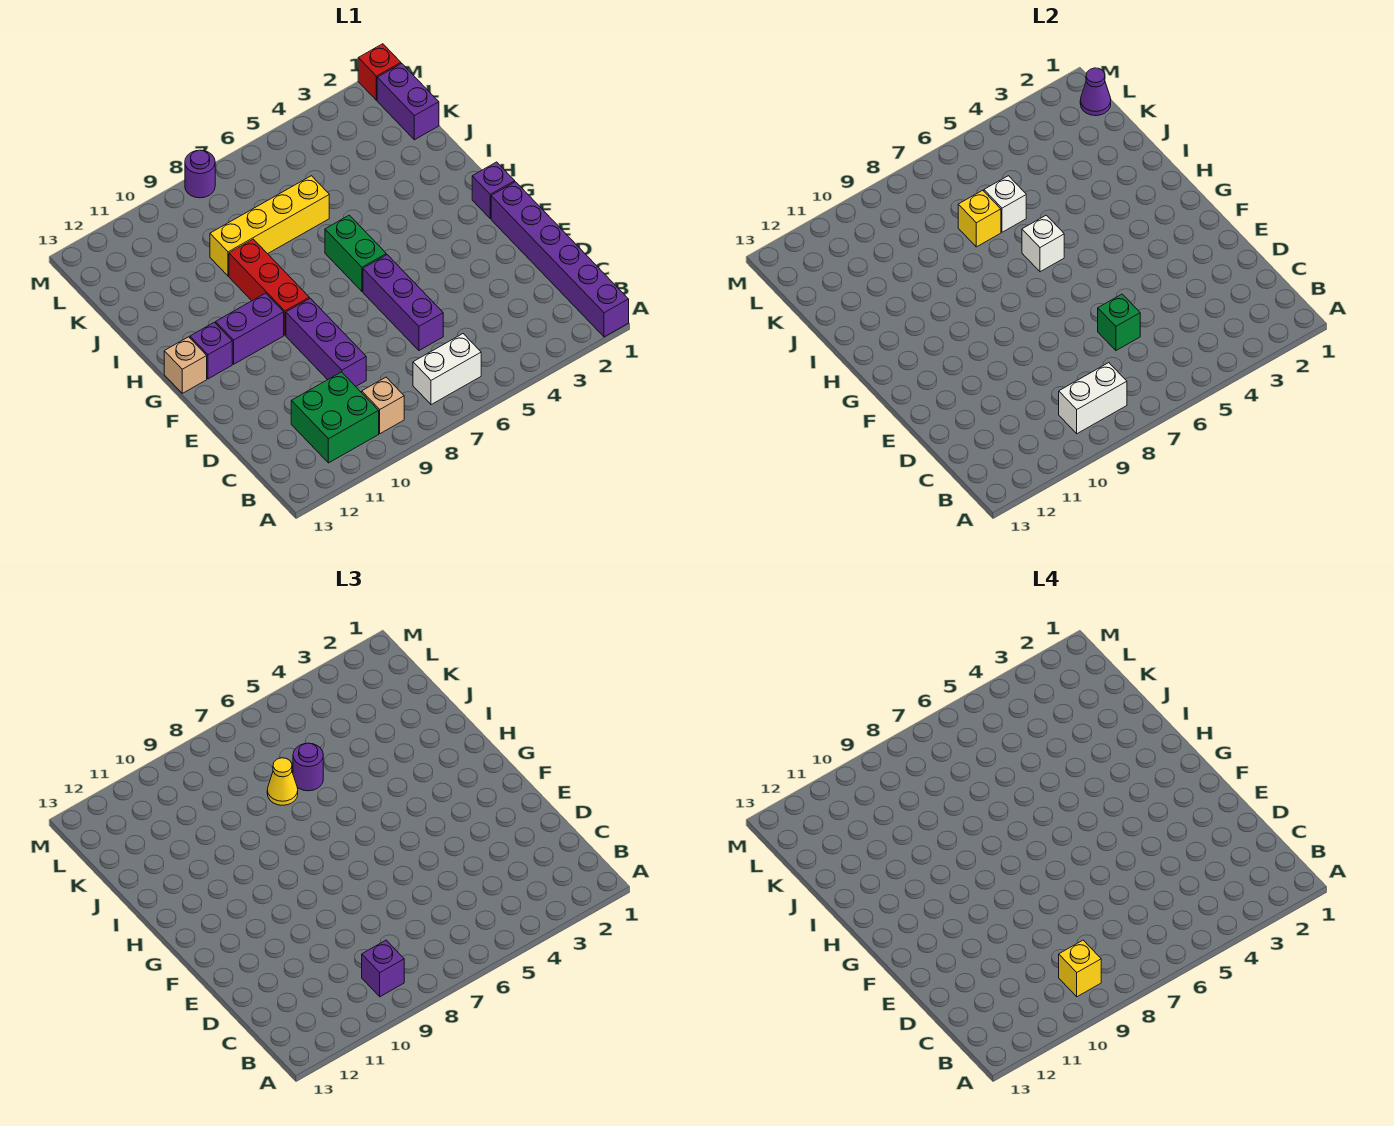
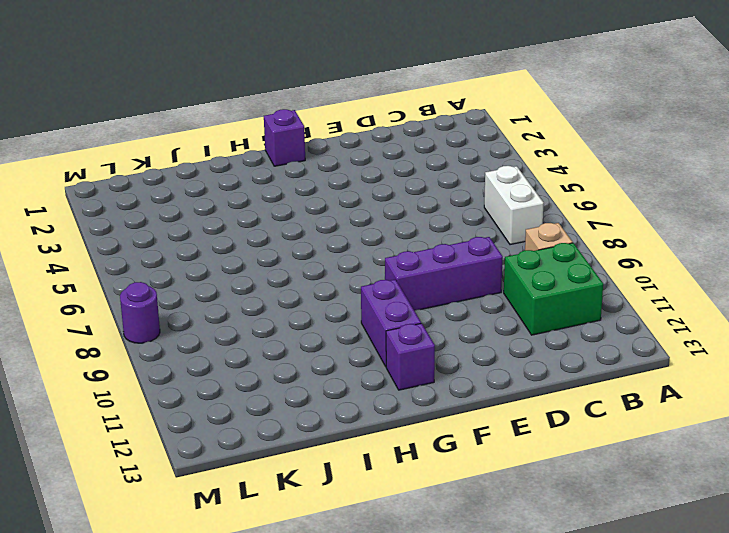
none -> purple brick A1:F1 level 1
none -> purple brick D6:F6 level 1
none -> green brick G6:H6 level 1

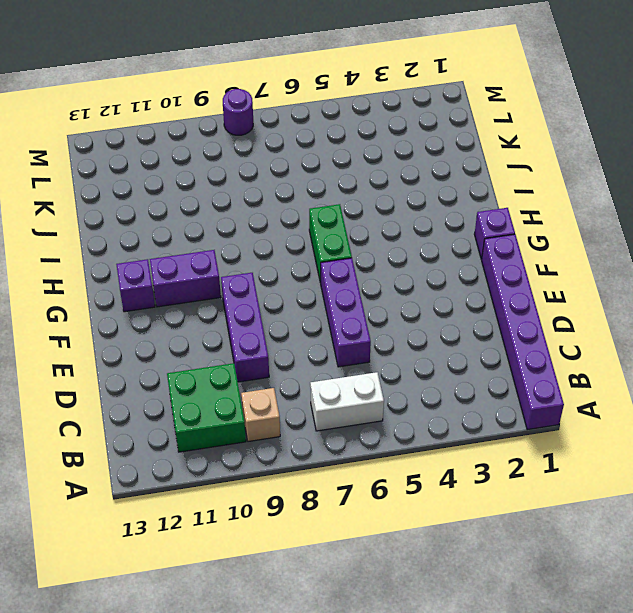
none -> red brick G9:I9 level 1
none -> tan brick G13 level 1
none -> yellow brick J6:J9 level 1

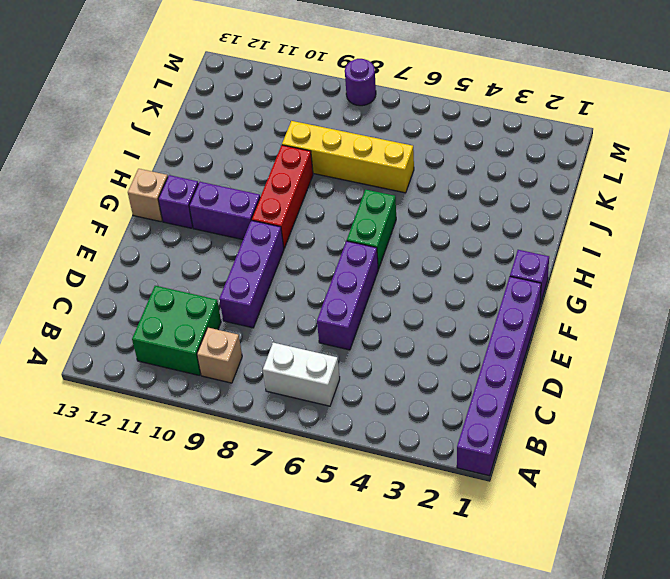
none -> purple brick K1:L1 level 1
none -> red brick M1 level 1
none -> white brick B8:B9 level 2

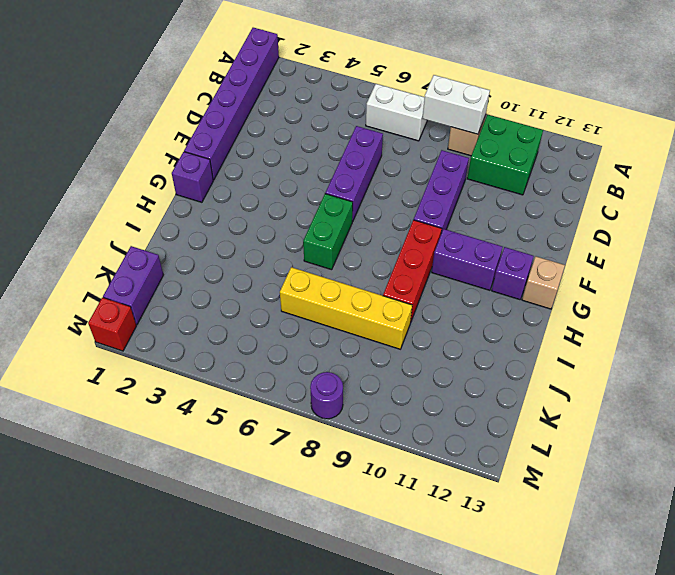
none -> green brick D6 level 2
none -> white brick H6 level 2
none -> white brick J6 level 2

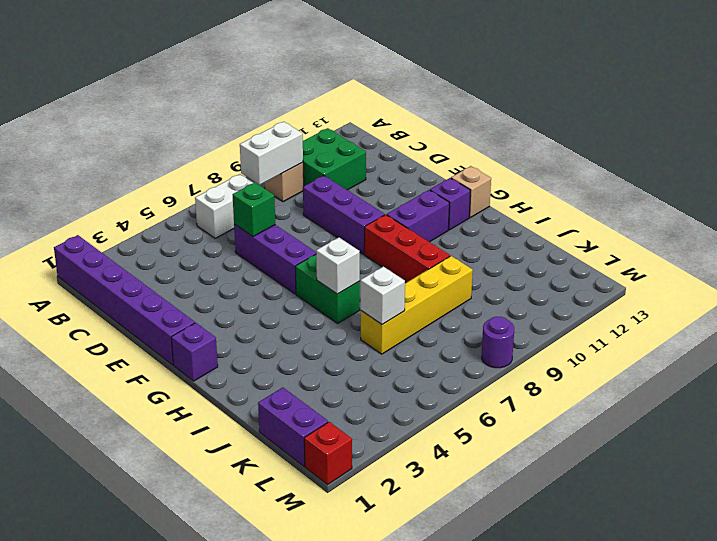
none -> yellow brick J7 level 2
none -> purple cone L1 level 2
none -> purple brick B9 level 3

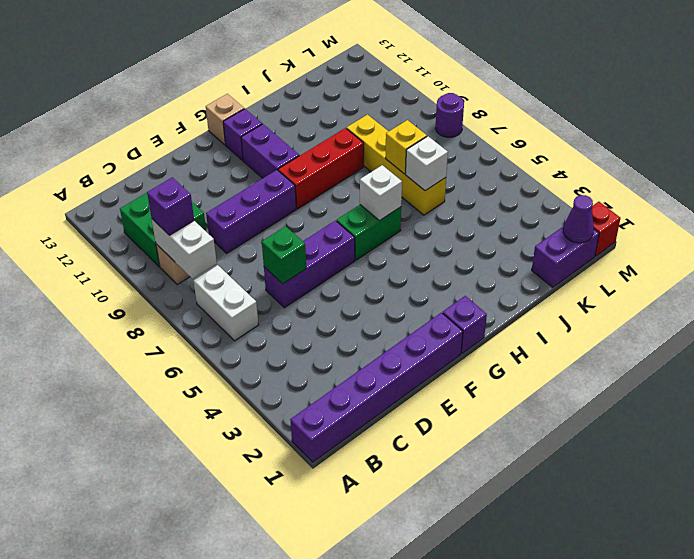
none -> purple round brick J6 level 3
none -> yellow cone J7 level 3
none -> yellow brick B9 level 4

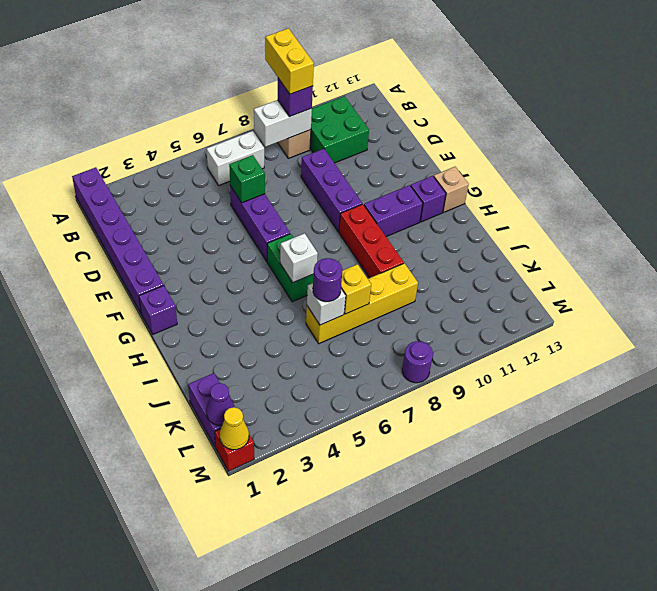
yellow brick A9:B9 level 4 -> yellow brick B9 level 4
yellow cone M1 level 2 -> yellow cone J7 level 3

